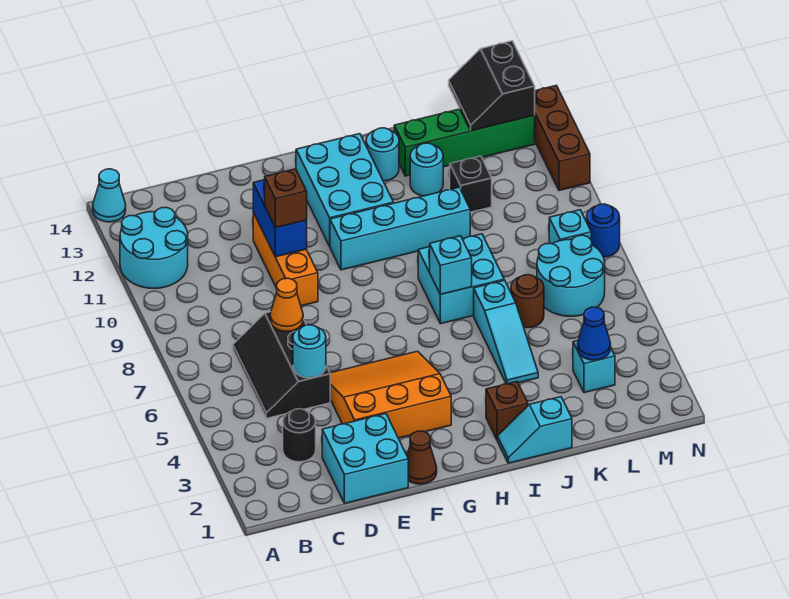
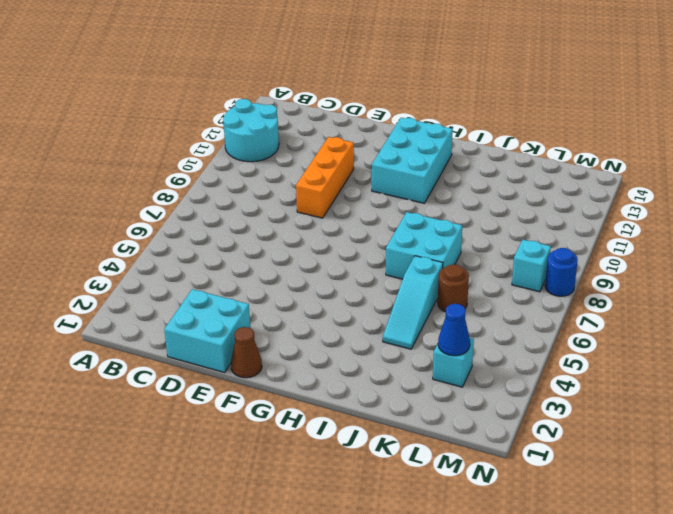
none -> cyan cone A14 level 1
none -> black round brick C3 level 1
none -> black slope C5:D7 level 1 top D
none -> orange slope E3:G5 level 1 top 3

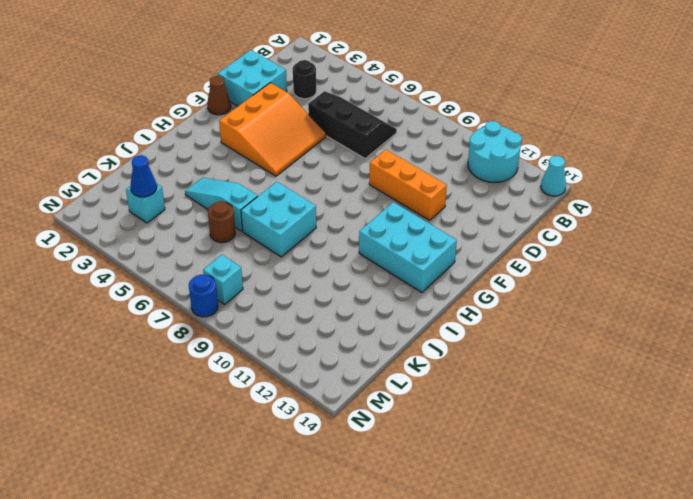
none -> cyan brick G10:J10 level 1
none -> cyan slope I1:J1 level 1 top J
none -> brown brick I2 level 1
none -> cyan round brick I13 level 1

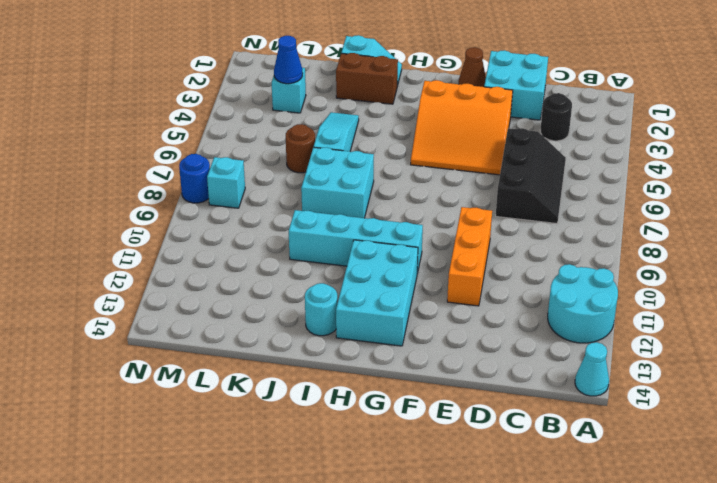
brown brick I2:J2 level 1 -> brown brick I2 level 1
none -> cyan round brick J12 level 1
none -> green brick J13:M13 level 1
none -> black brick K11 level 1
none -> cyan round brick L6:M7 level 1

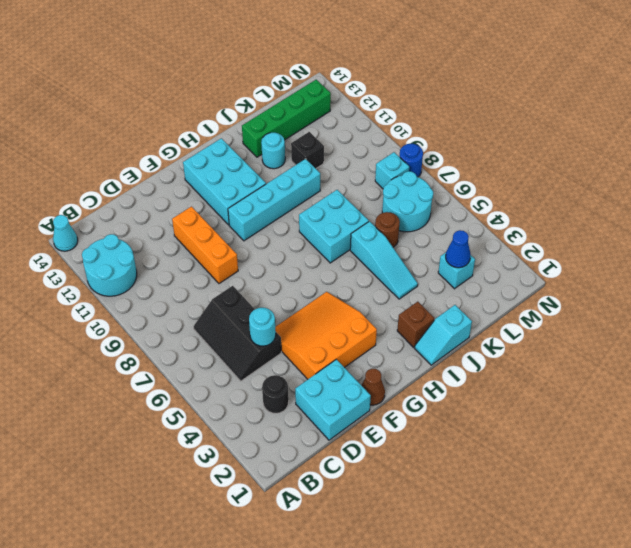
none -> cyan round brick I13 level 1
none -> brown brick N11:N13 level 1
none -> orange cone D7 level 2
none -> blue brick E10:E11 level 2

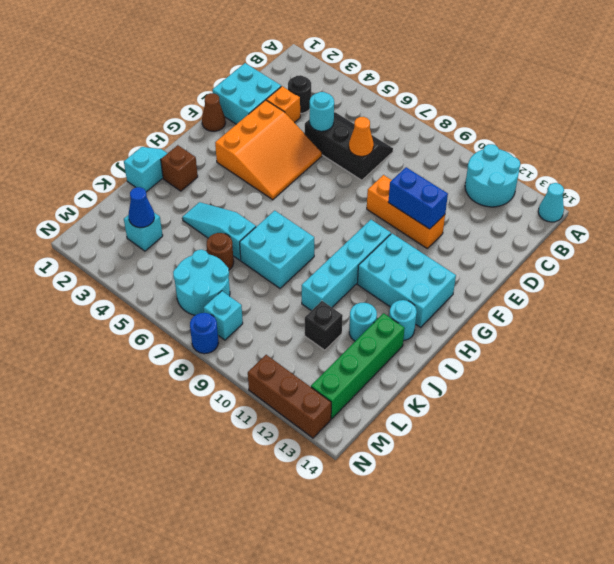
orange brick D3 level 1 -> none
none -> cyan brick I7 level 2
none -> black slope L13:M14 level 2 top M
none -> brown brick E10 level 3

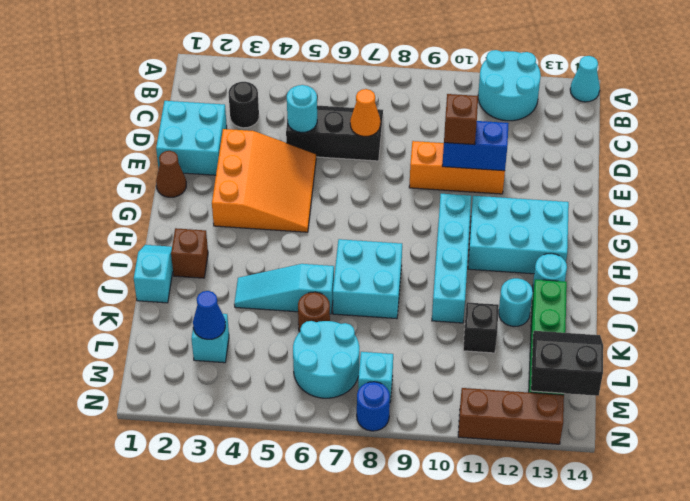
none -> cyan brick I7 level 2

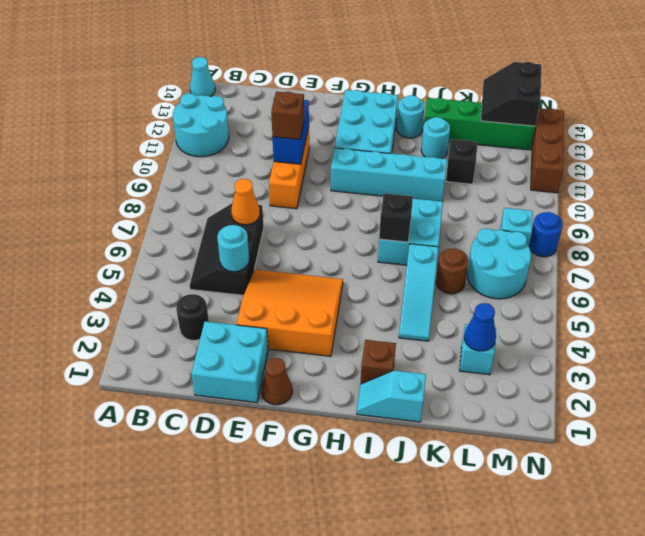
black brick I7 level 2 -> cyan brick I7 level 2

